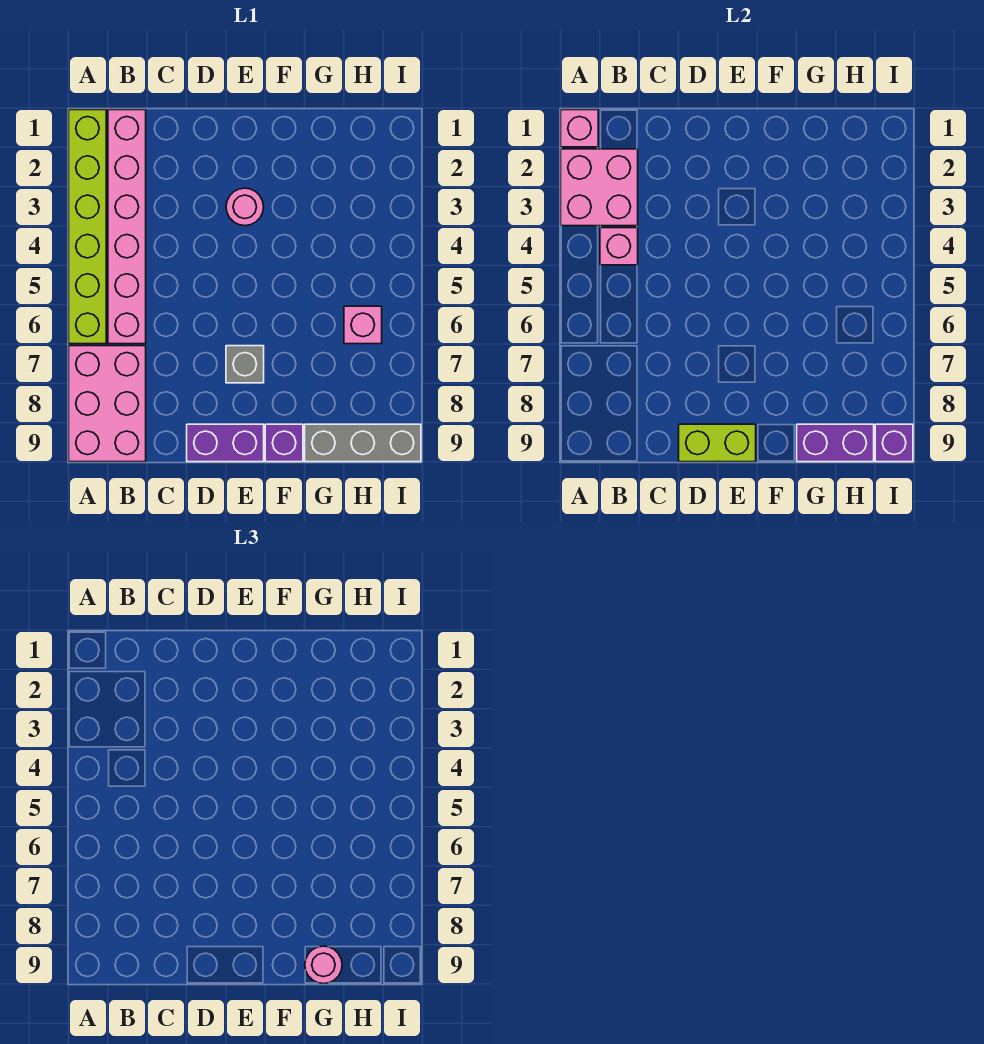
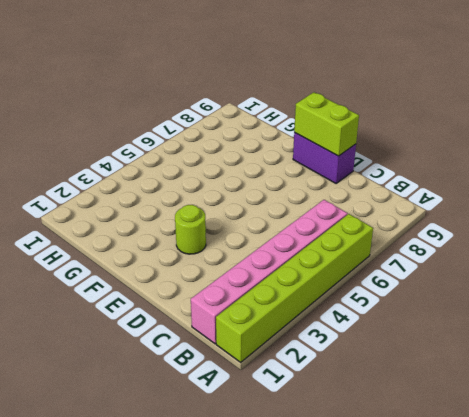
lime round brick E3 level 1 -> pink round brick E3 level 1
none -> pink brick A7:B9 level 1
none -> grey brick E7 level 1
none -> purple brick F9 level 1

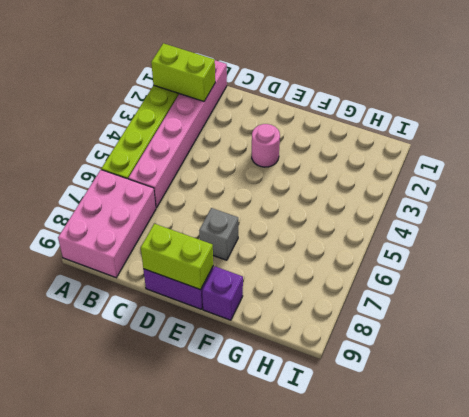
lime brick A2:B2 level 2 -> pink brick A2:B3 level 2
none -> grey brick G9:I9 level 1
none -> pink brick H6 level 1
none -> pink brick A1 level 2

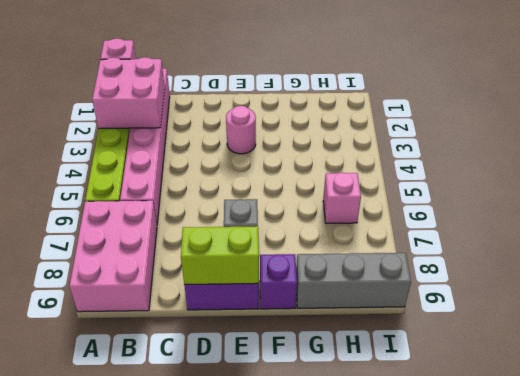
none -> pink brick B4 level 2
none -> purple brick G9:H9 level 2
none -> purple brick I9 level 2

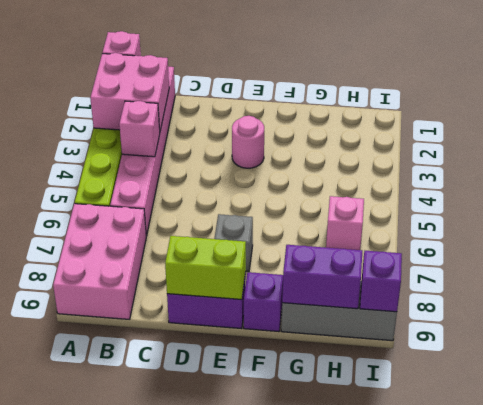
none -> pink round brick G9 level 3

